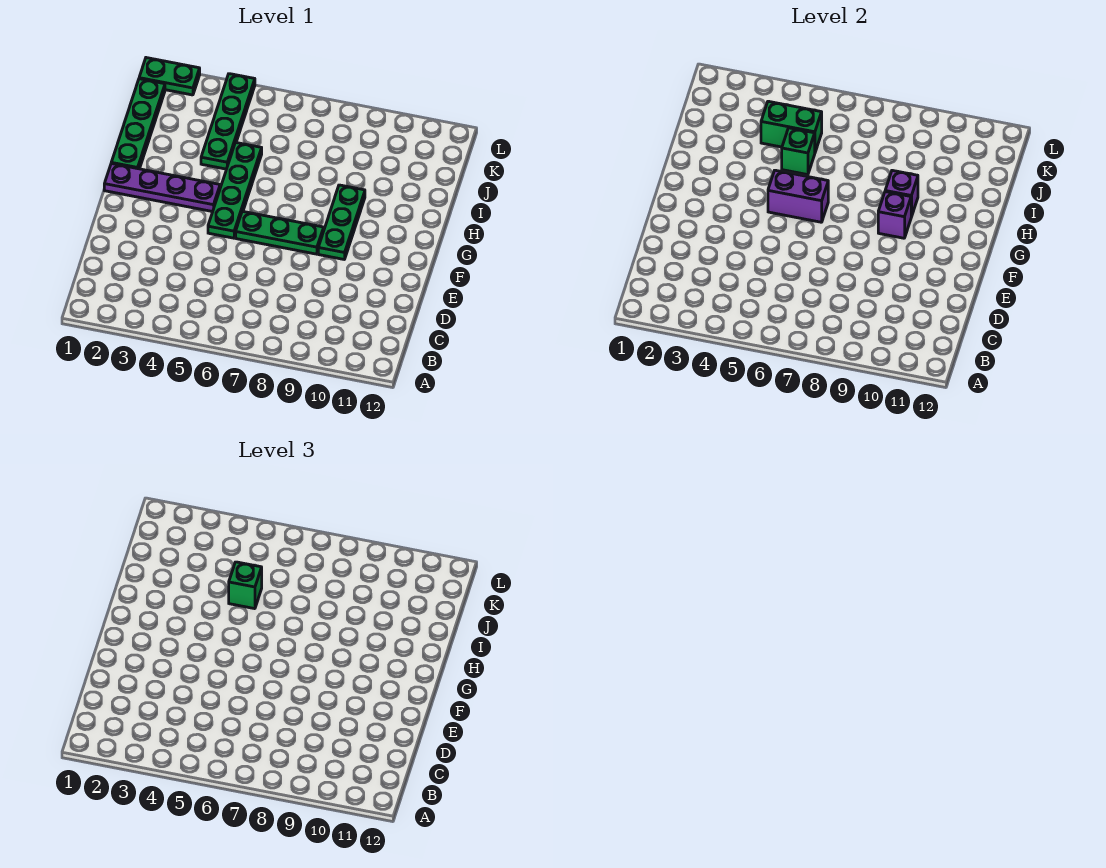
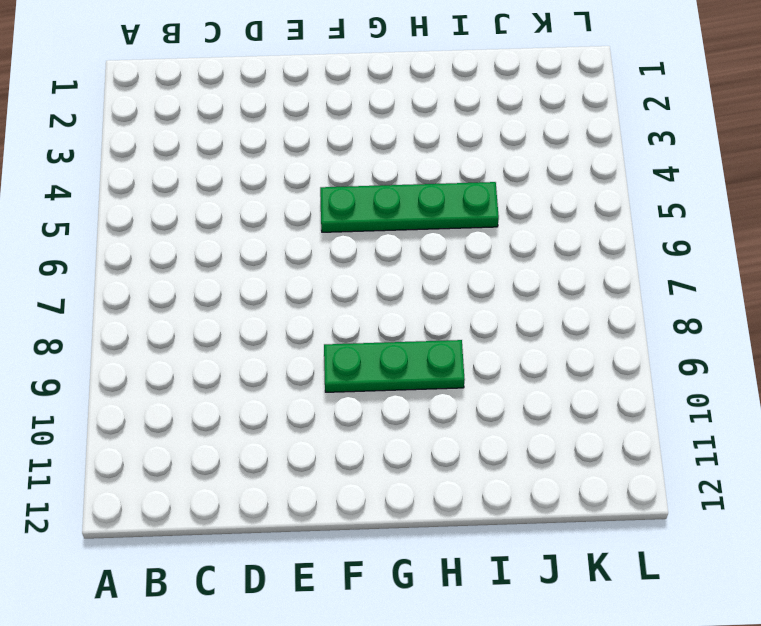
none -> green plate F6:F8 level 1
none -> purple plate G1:G4 level 1
none -> green plate H1:K1 level 1

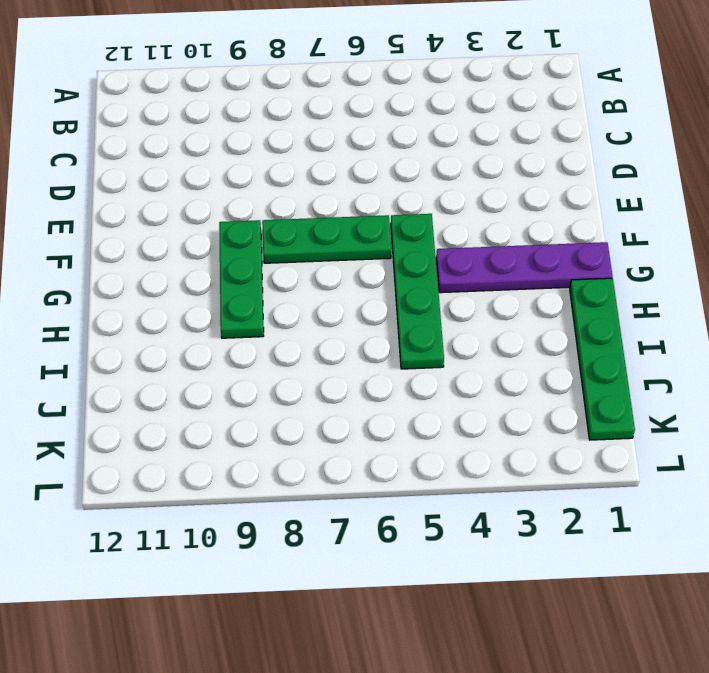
none -> green plate I4:L4 level 1
none -> green plate L1:L2 level 1
none -> purple brick G5:G6 level 2

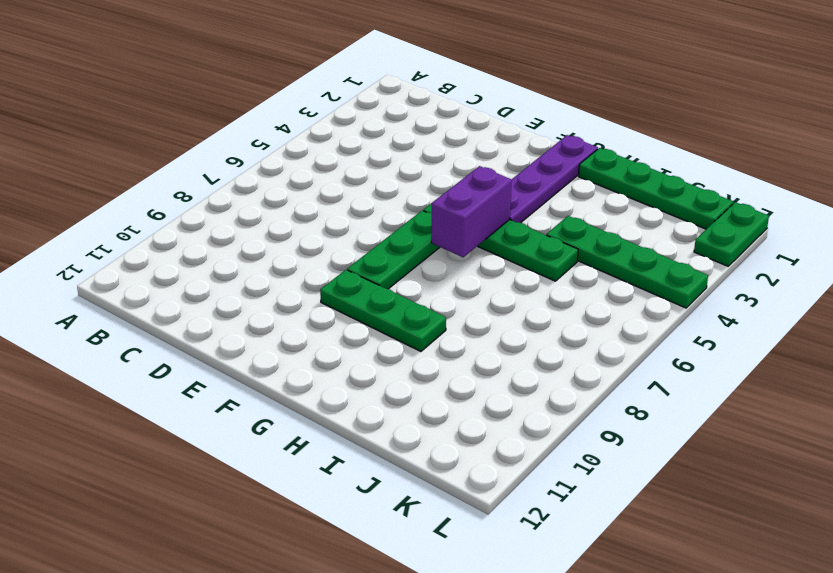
none -> purple brick G9 level 2
none -> purple brick H9 level 2
none -> green brick I5 level 2

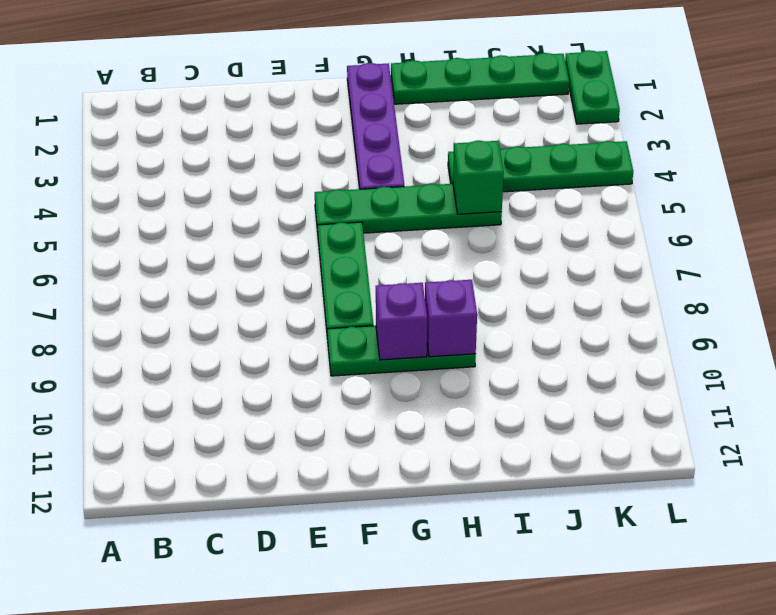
none -> purple brick G5:G6 level 2
none -> green brick J4:J5 level 2
none -> green brick I5 level 3

